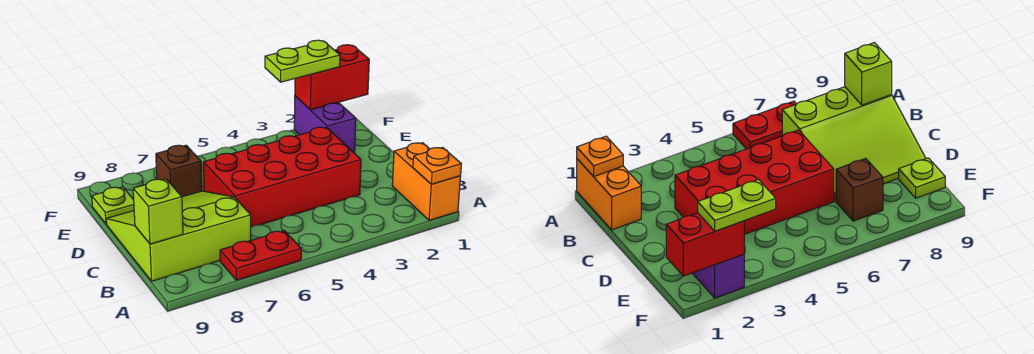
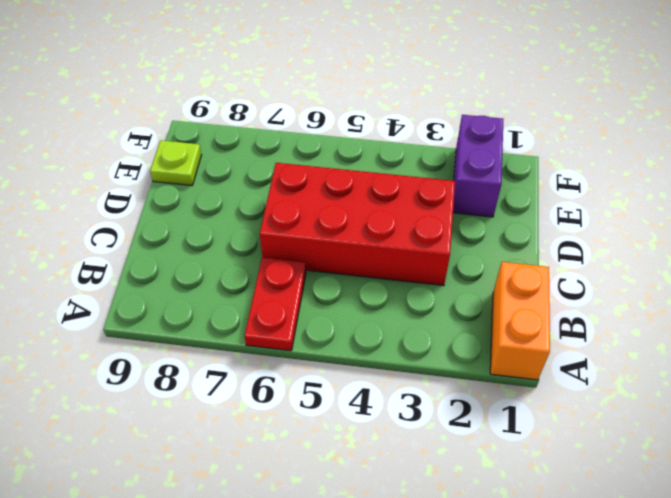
red plate A6:B6 level 1 -> red plate A6:A7 level 1
none -> lime slope B7:D9 level 1 top B
none -> brown brick E7 level 1

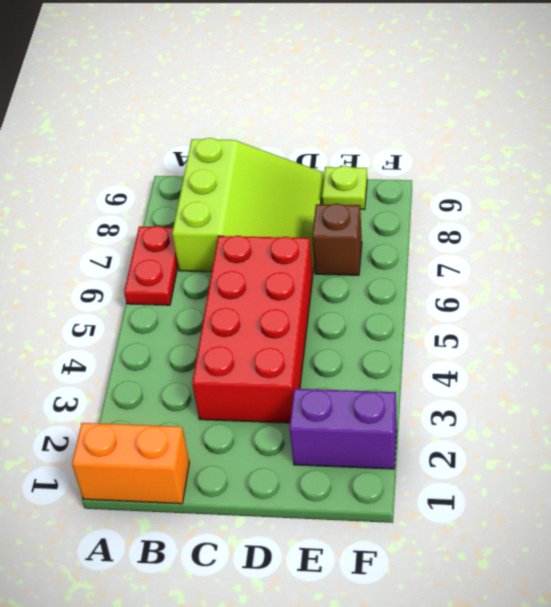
none -> orange plate A1 level 2
none -> lime brick B9 level 2

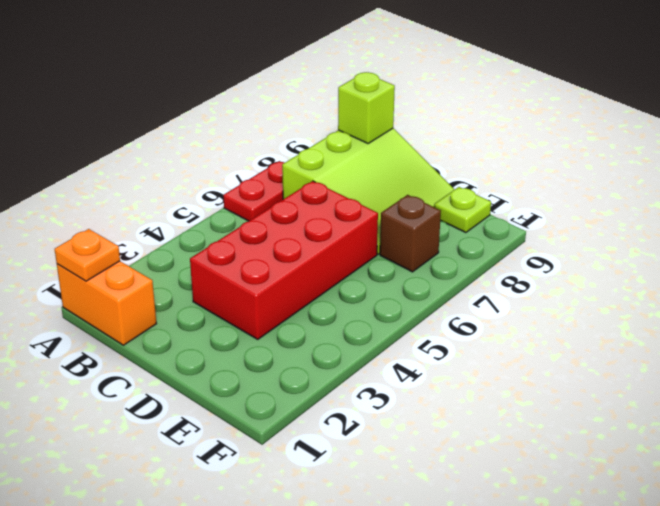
none -> purple brick E2:F2 level 1
none -> red brick F1:F2 level 2

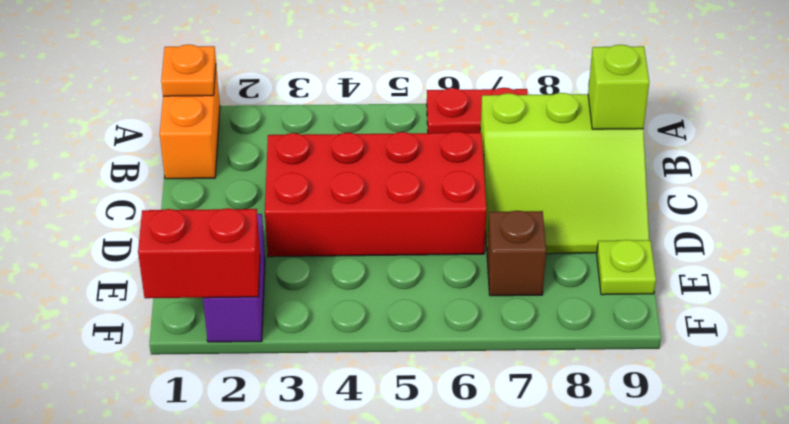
none -> lime plate F2:F3 level 3

